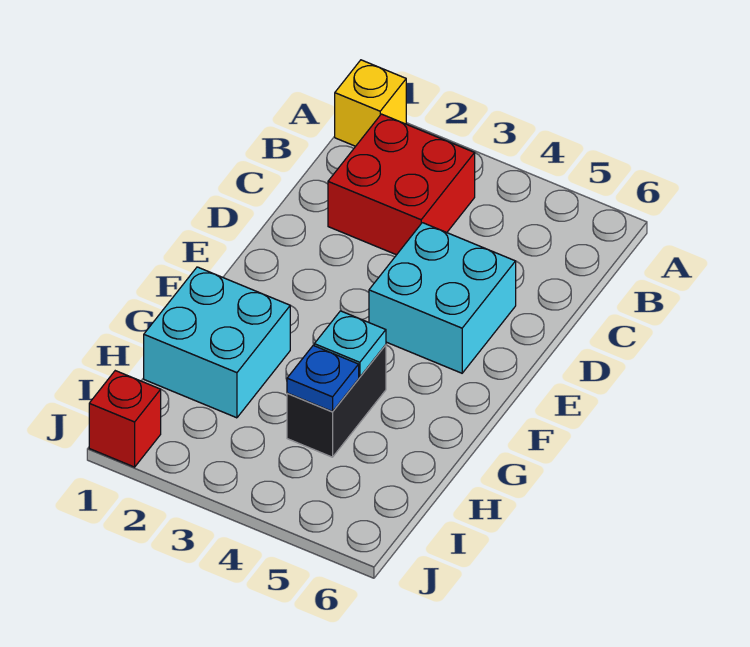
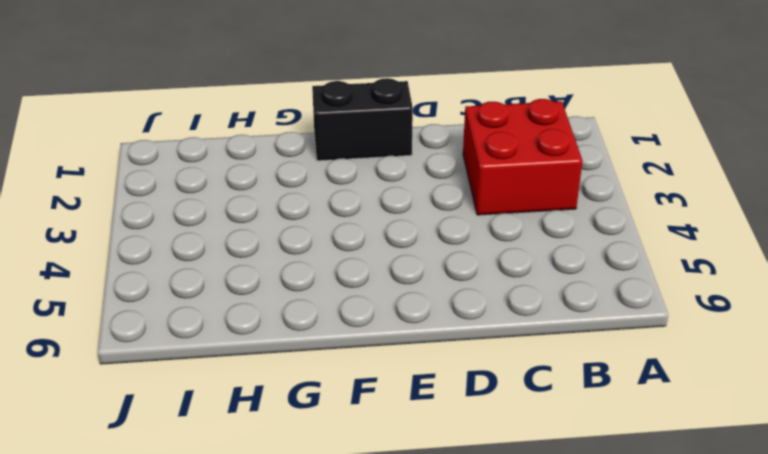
black brick E1:F1 level 1 -> black brick G4:H4 level 1
none -> yellow brick A1 level 1
none -> cyan brick D4:E5 level 1

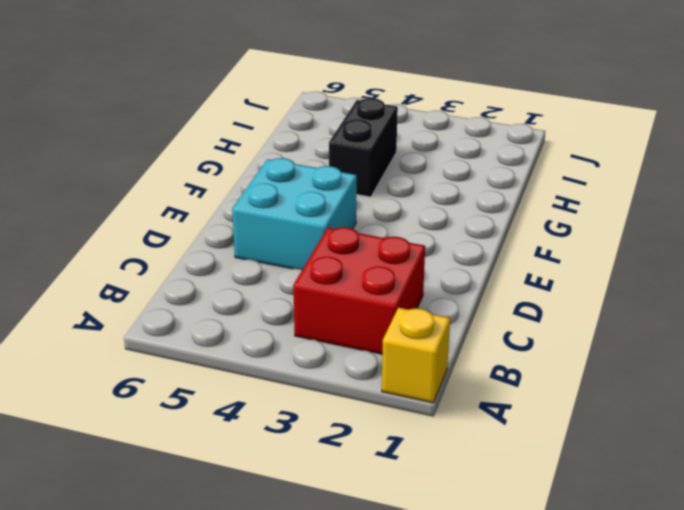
none -> cyan brick G1:H2 level 1
none -> red brick J1 level 1

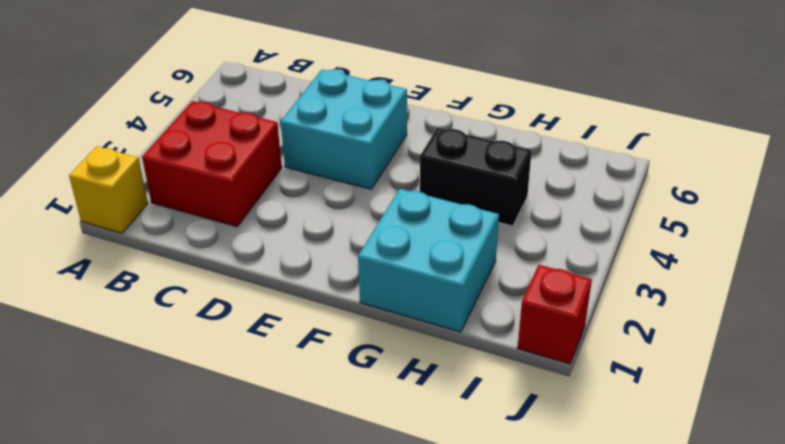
none -> cyan plate G4 level 2
none -> blue plate H4 level 2

